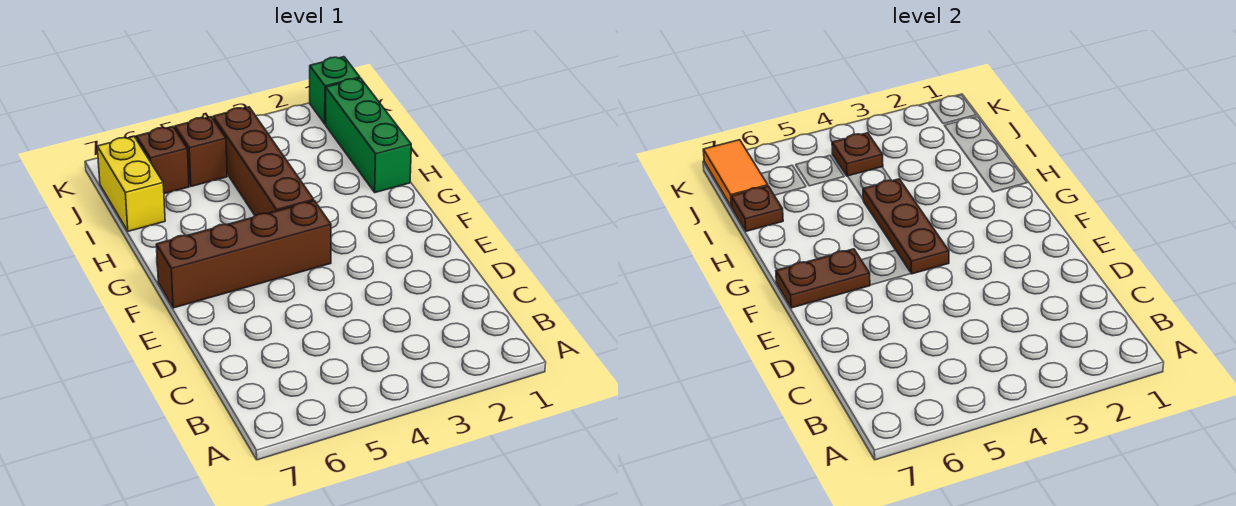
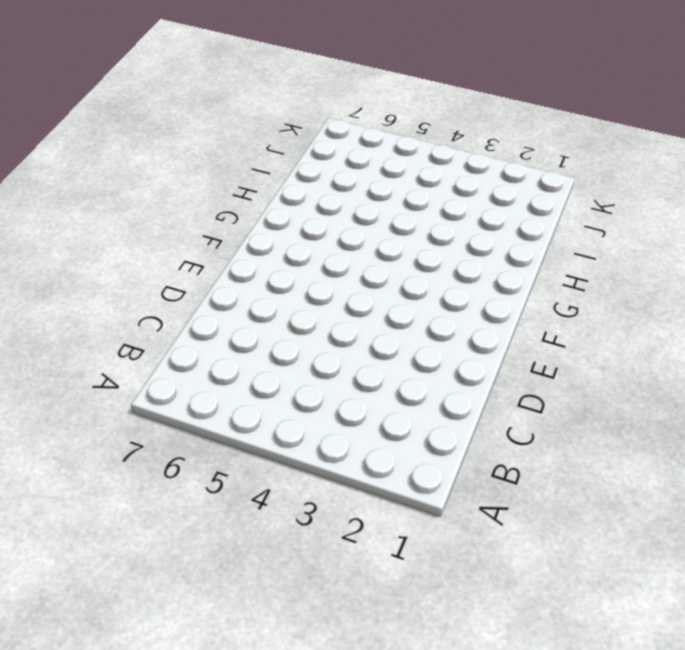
none -> brown brick F4:F7 level 1
none -> brown brick G4:J4 level 1
none -> green brick H1:J1 level 1

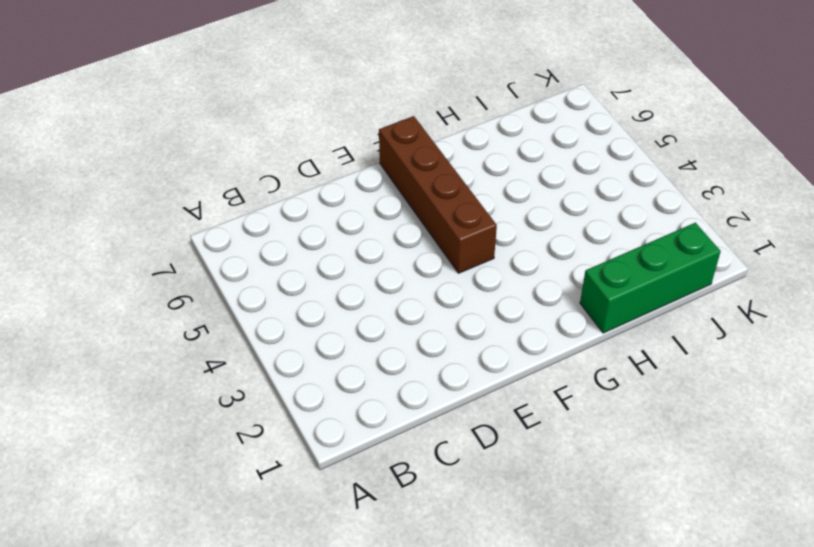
none -> brown brick G4:J4 level 1
none -> yellow brick I7:J7 level 1
none -> brown brick J5 level 1

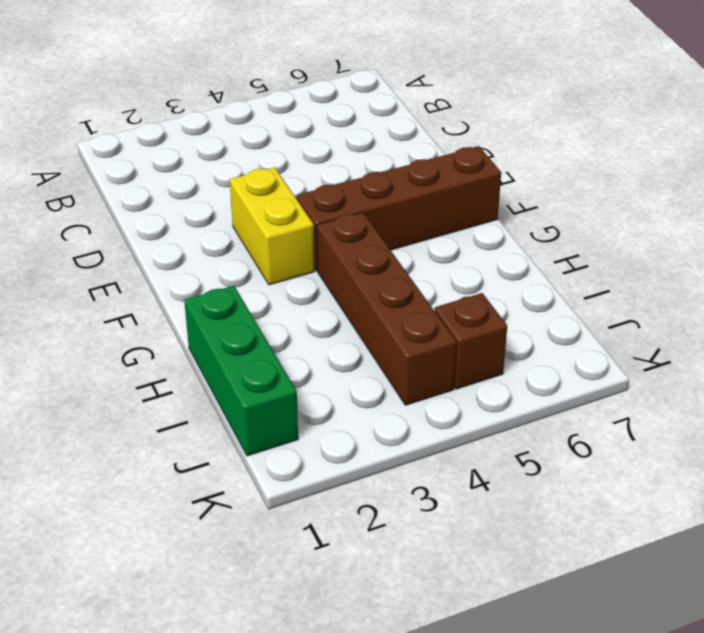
yellow brick E3:F3 level 1 -> yellow brick I7:J7 level 1
none -> brown brick J6 level 1
none -> green brick K1 level 1
none -> brown plate F4:H4 level 2

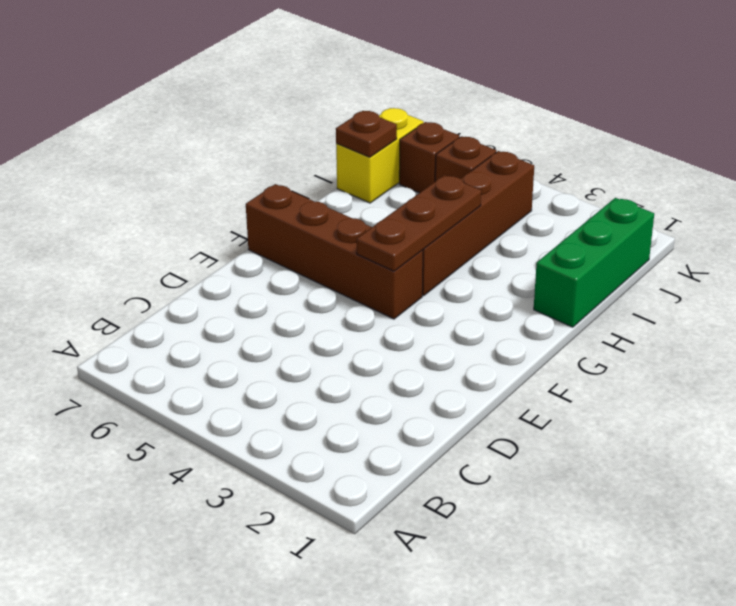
none -> green brick K1 level 1
none -> brown plate F6:F7 level 2
none -> brown plate J4 level 2

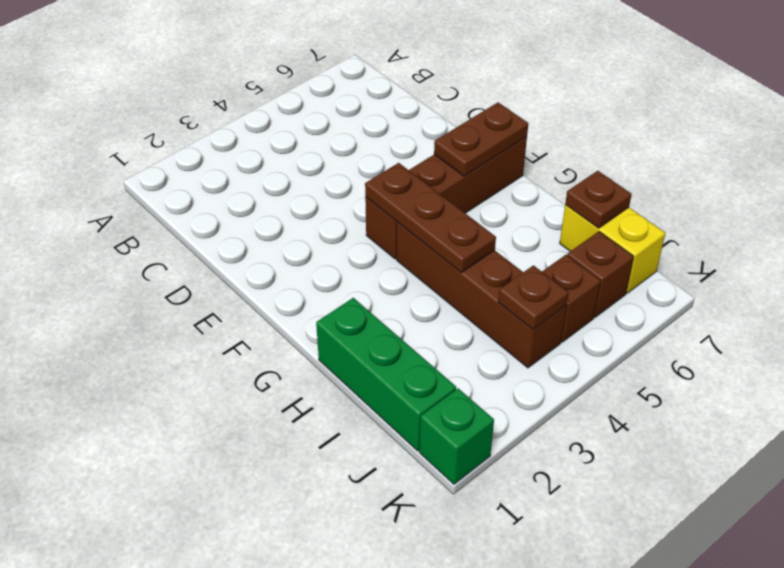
none -> orange tile J7:K7 level 2

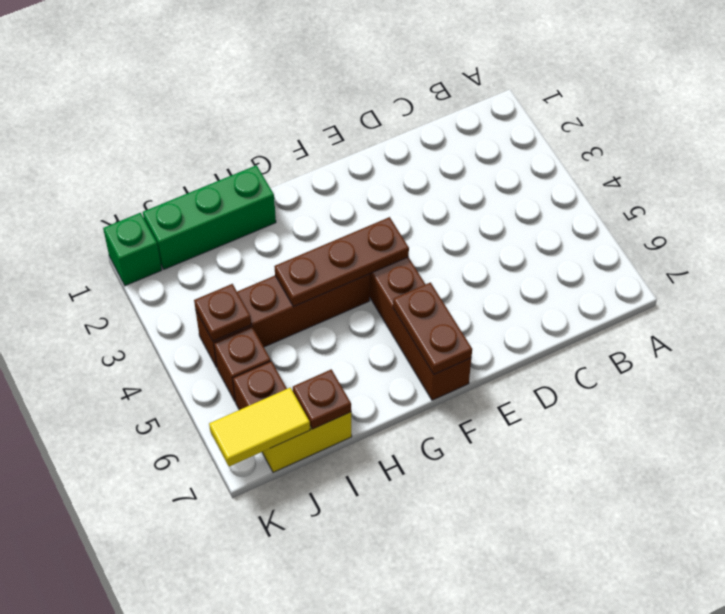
yellow tile J7:K7 level 2 -> orange tile J7:K7 level 2

